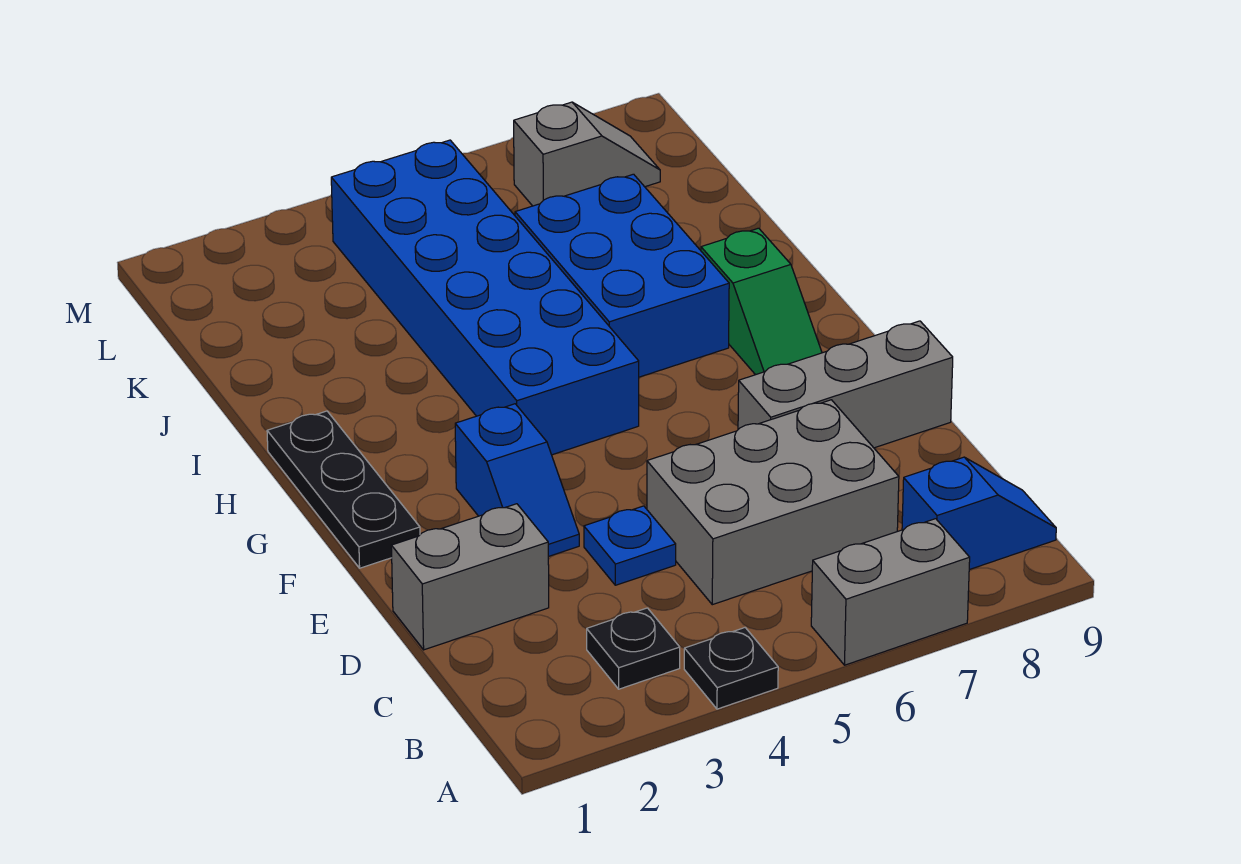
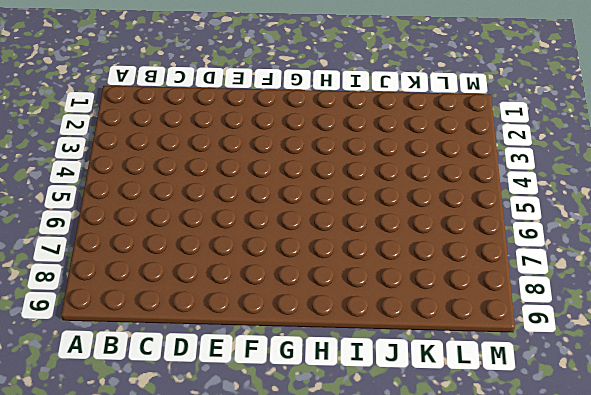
none -> black plate A4 level 1
none -> grey brick A6:A7 level 1
none -> black plate B3 level 1

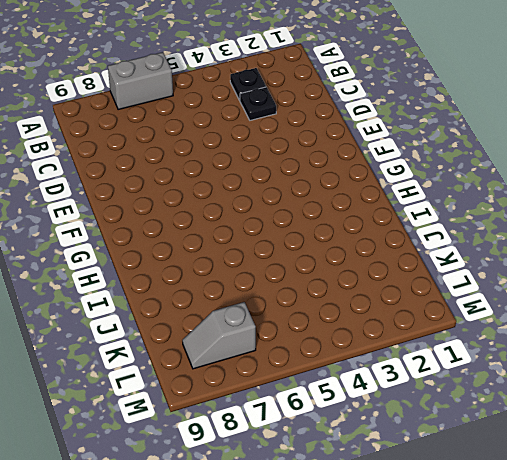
black plate C3 level 1 -> black plate A4 level 1
none -> blue slope B8:B9 level 1 top 8
none -> grey brick C5:D7 level 1
none -> grey brick D1:D2 level 1

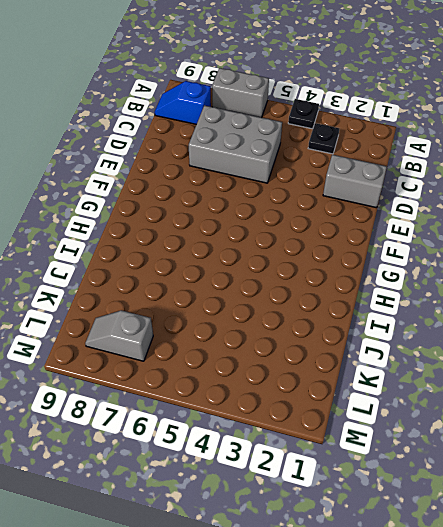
none -> blue plate D4 level 1
none -> blue slope E3:F3 level 1 top F
none -> grey brick E7:E9 level 1

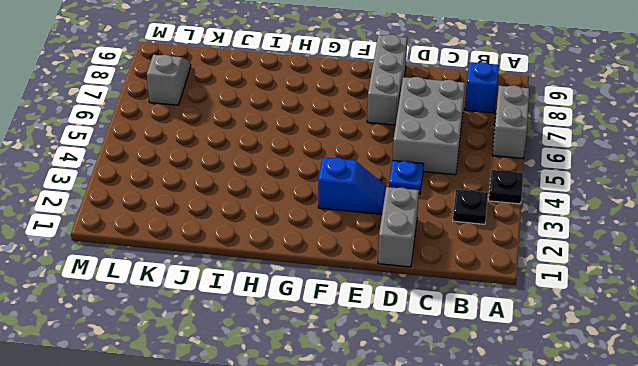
none -> black plate F1:H1 level 1
none -> blue brick G4:L5 level 1
none -> green slope G8:H8 level 1 top H

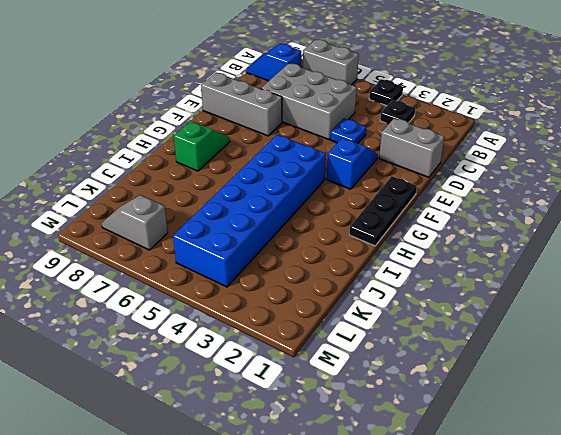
none -> blue brick H6:J7 level 1

